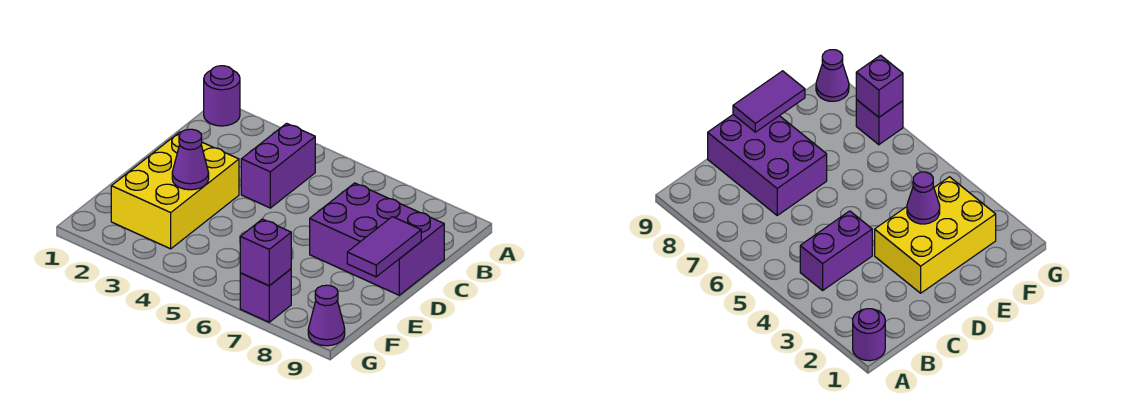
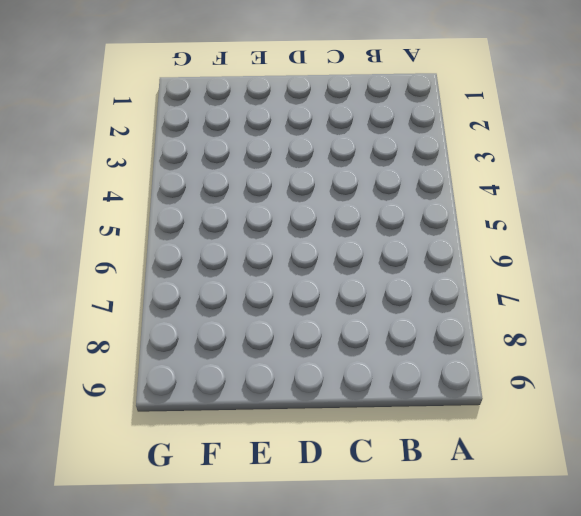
none -> purple round brick A1 level 1
none -> purple brick B4:C4 level 1

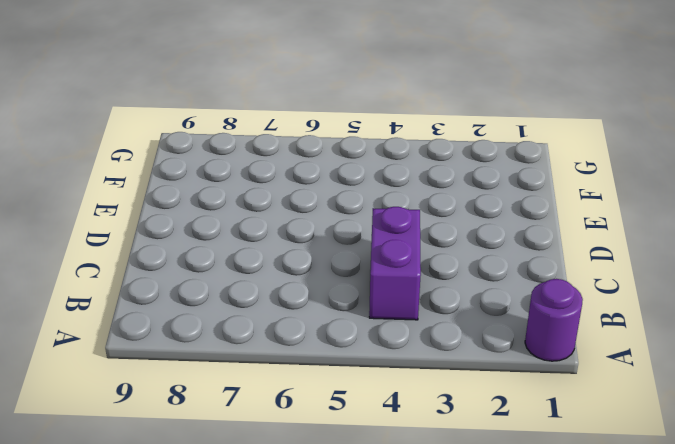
none -> purple brick C7:D9 level 1
none -> yellow brick D2:F3 level 1

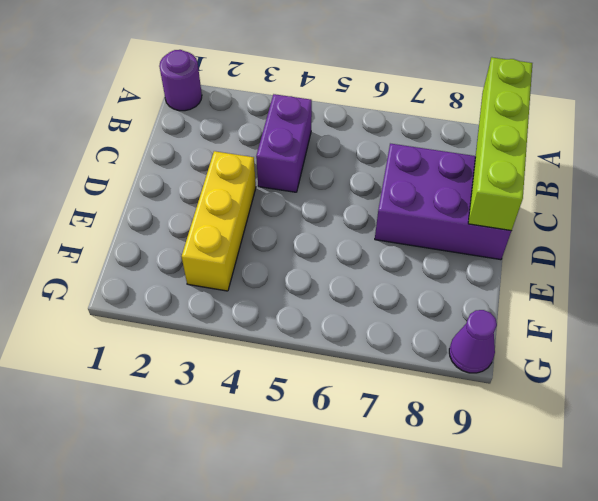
lime brick A9:D9 level 2 -> purple tile D9:E9 level 2
yellow brick D3:F3 level 1 -> yellow brick D2:F3 level 1
none -> purple brick G7 level 1
none -> purple cone E3 level 2

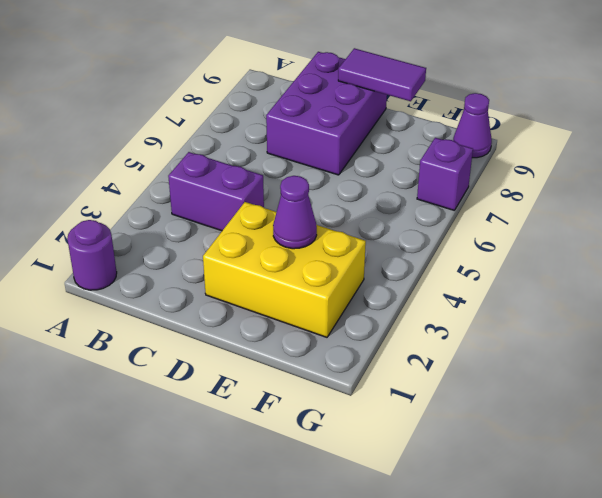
none -> purple brick G7 level 2

